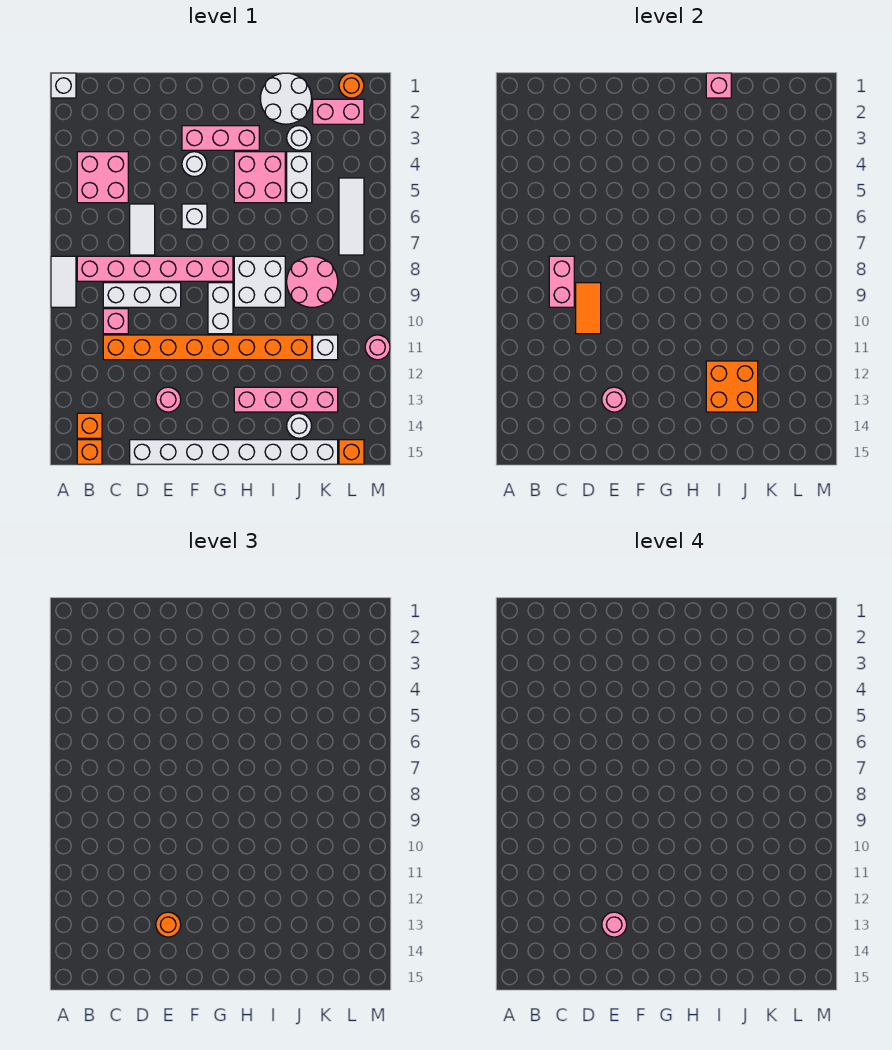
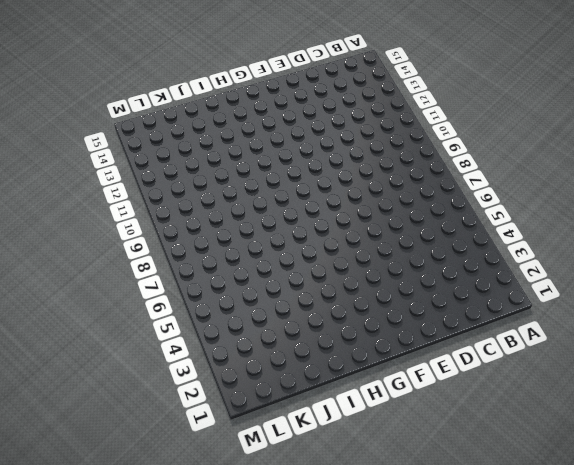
none -> white brick A1 level 1
none -> white tile A8:A9 level 1
none -> pink brick B4:C5 level 1
none -> pink brick B8:G8 level 1

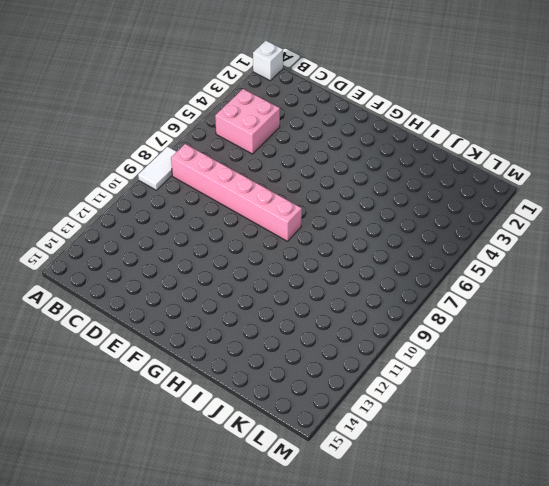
none -> orange brick B14 level 1
none -> orange brick B15 level 1
none -> white brick C9:E9 level 1
none -> pink brick C10 level 1

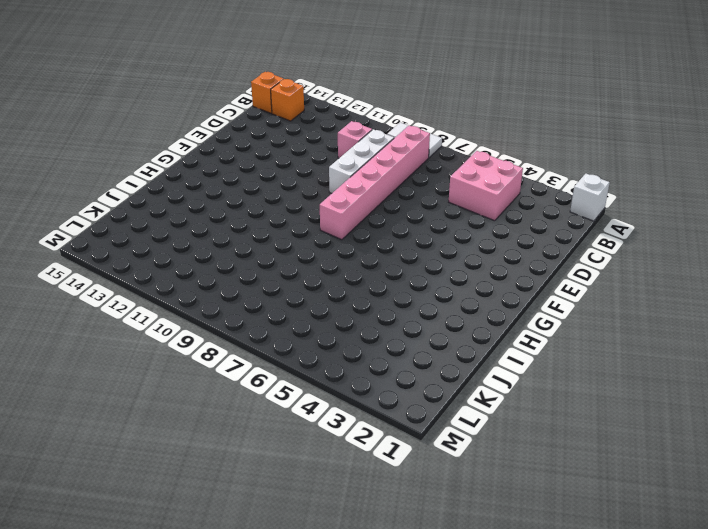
none -> orange brick C11:J11 level 1
none -> white tile D6:D7 level 1
none -> white brick D15:K15 level 1
none -> pink round brick E13 level 1

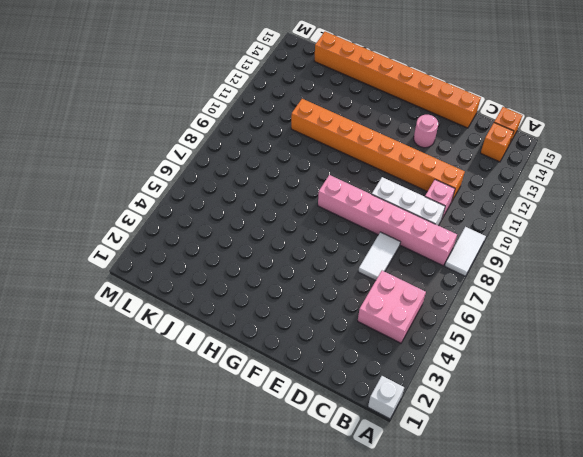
orange brick D15:K15 level 1 -> white brick D15:K15 level 1
none -> pink brick F3:H3 level 1
none -> white round brick F4 level 1
none -> white brick F6 level 1
none -> white brick G9:G10 level 1

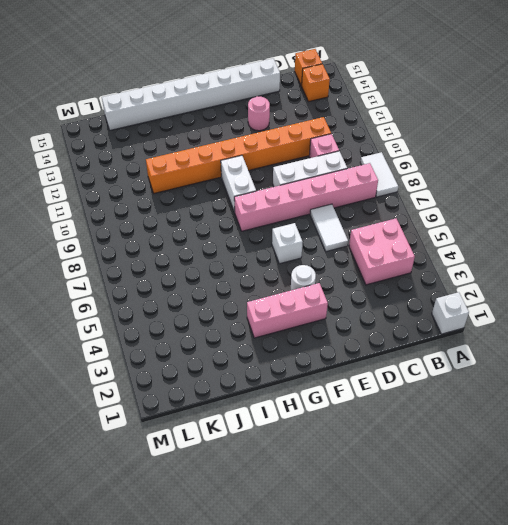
none -> pink brick H4:I5 level 1
none -> white brick H8:I9 level 1
none -> pink brick H13:K13 level 1
none -> white round brick I1:J2 level 1

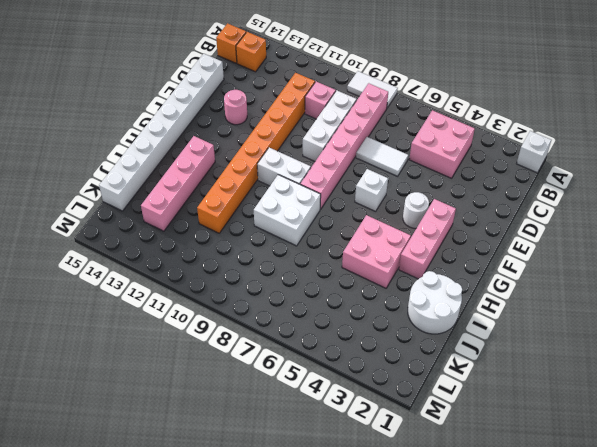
none -> white round brick J3 level 1
none -> white brick J4:J5 level 1
none -> pink round brick J8:K9 level 1
none -> white round brick J14 level 1

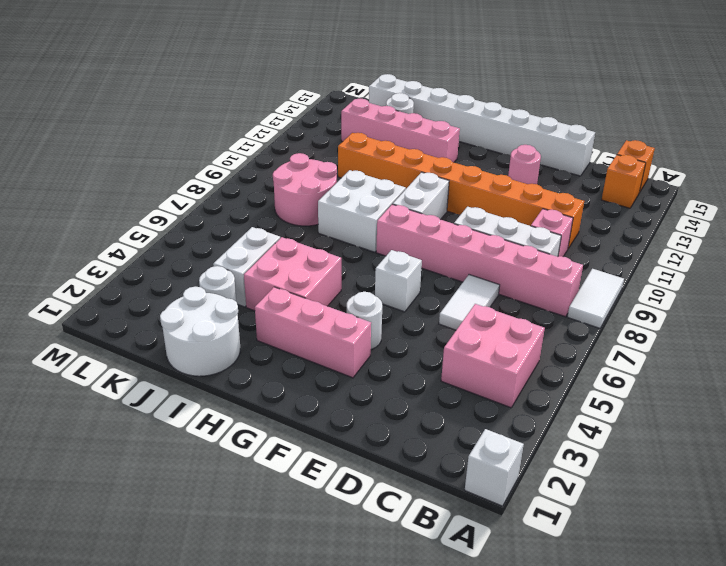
none -> pink brick K2:L2 level 1
none -> white brick K11 level 1
none -> orange round brick L1 level 1
none -> white tile L5:L7 level 1

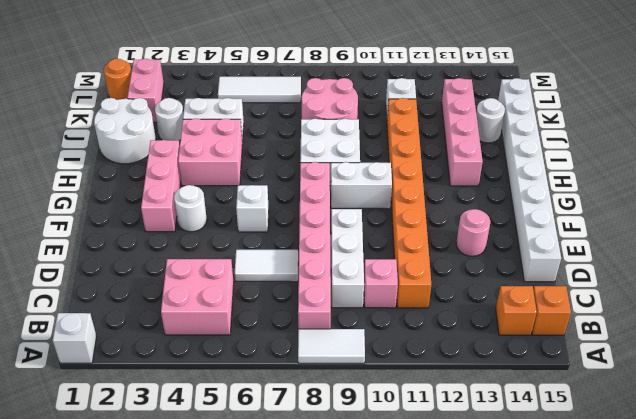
none -> orange brick L15 level 1
none -> pink round brick M11 level 1
none -> pink brick C8:C9 level 2
none -> orange tile D9:D10 level 2

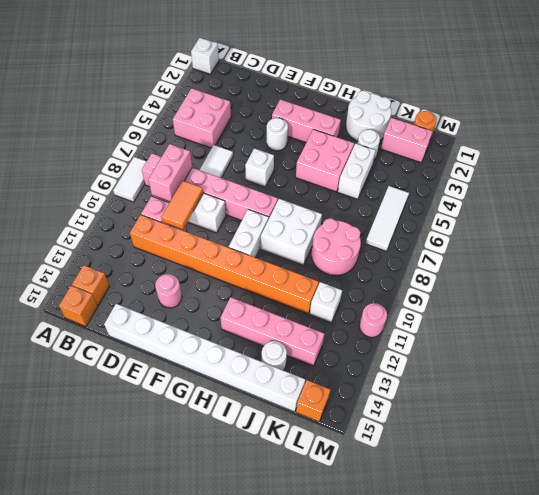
none -> pink round brick E13 level 2
none -> pink brick I1 level 2
none -> orange brick I12:J13 level 2
none -> orange round brick E13 level 3

